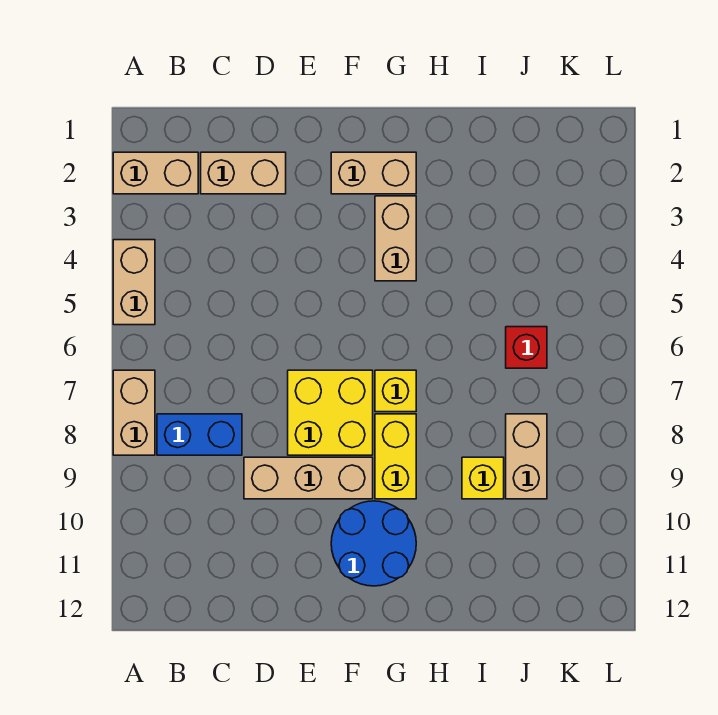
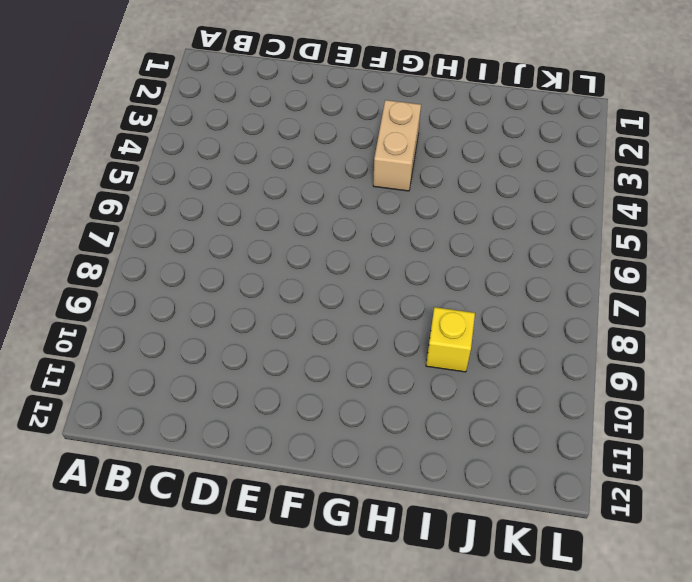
none -> tan brick A2:B2 level 1
none -> tan brick A4:A5 level 1
none -> tan brick A7:A8 level 1

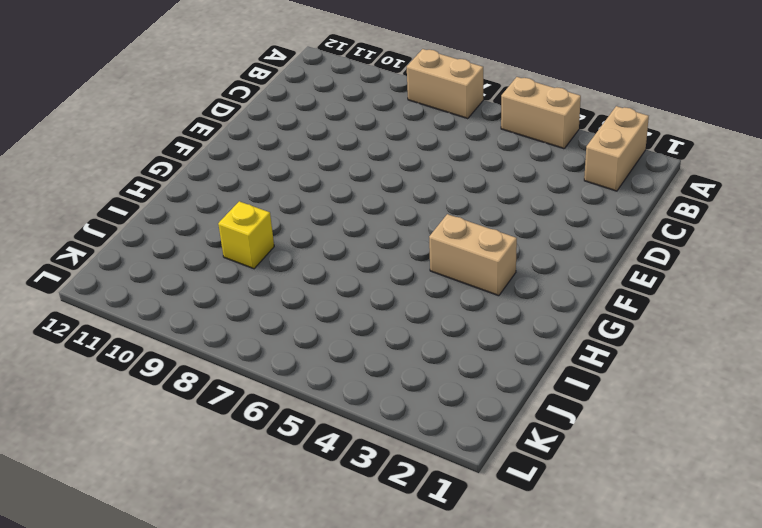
none -> blue brick B8:C8 level 1
none -> tan brick C2:D2 level 1
none -> tan brick D9:F9 level 1

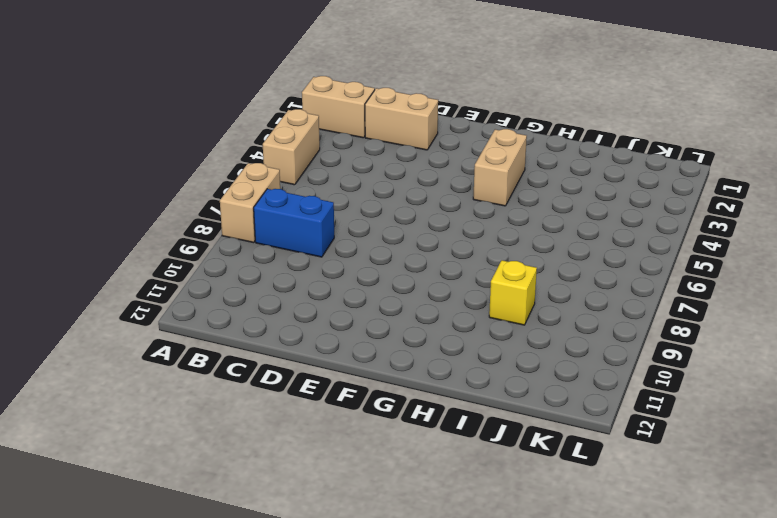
none -> tan brick D9:F9 level 1
none -> yellow brick E7:F8 level 1
none -> tan brick F2:G2 level 1

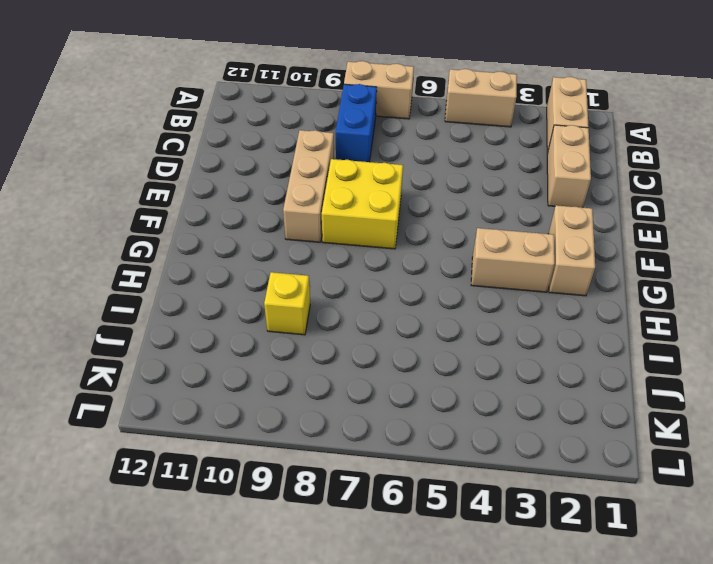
none -> blue round brick F10:G11 level 1
none -> yellow brick G7 level 1
none -> yellow brick G8:G9 level 1

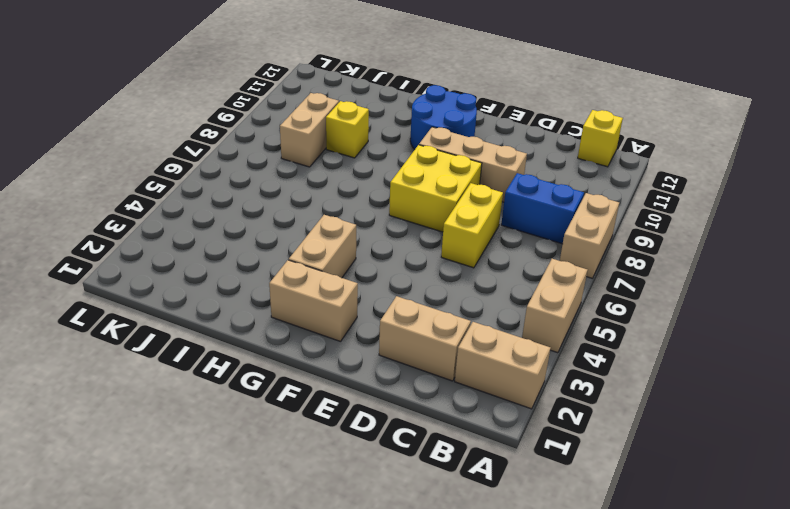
yellow brick B12 level 1 -> yellow brick G7 level 1
yellow brick D6:D7 level 1 -> yellow brick G8:G9 level 1
none -> red brick J6 level 1

